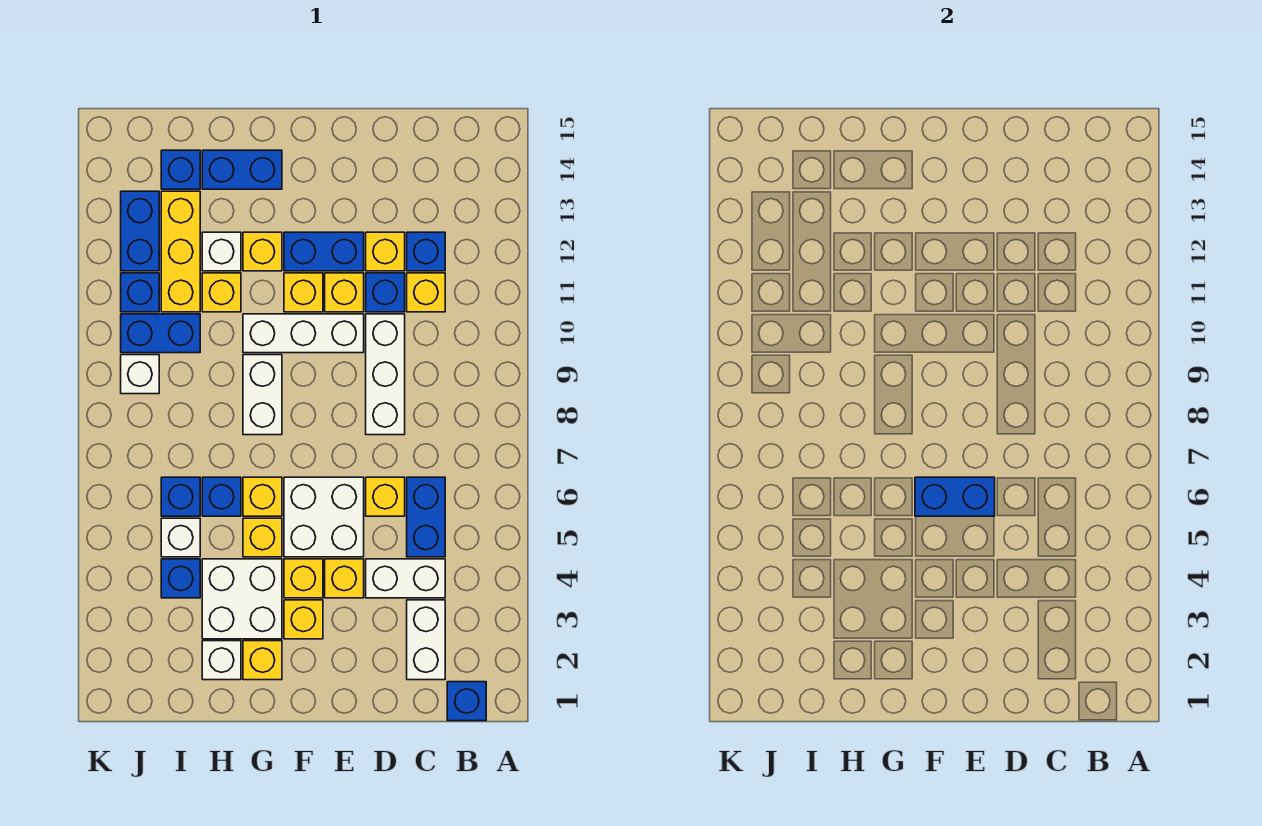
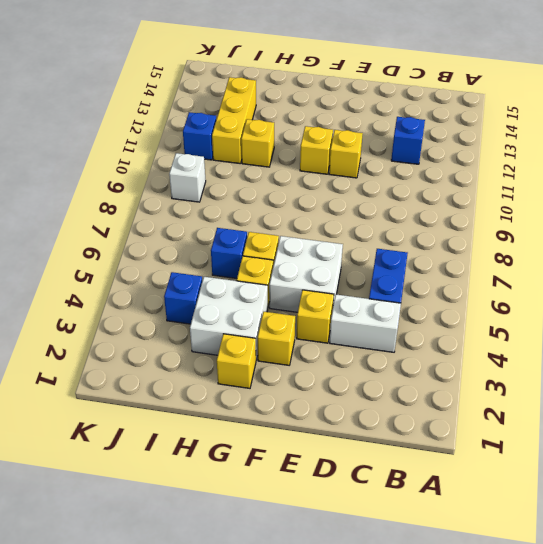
none -> blue brick B1 level 1
none -> white brick C2:C3 level 1
none -> yellow brick C11 level 1
none -> yellow brick D6 level 1

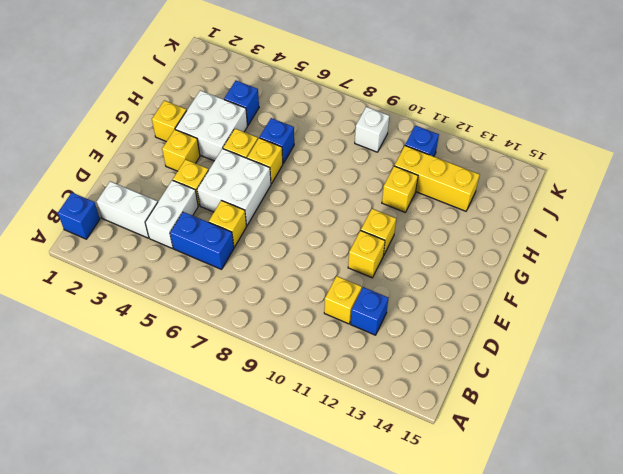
none -> white brick D8:D10 level 1
none -> blue brick D11 level 1
none -> yellow brick D12 level 1
none -> white brick E10:G10 level 1

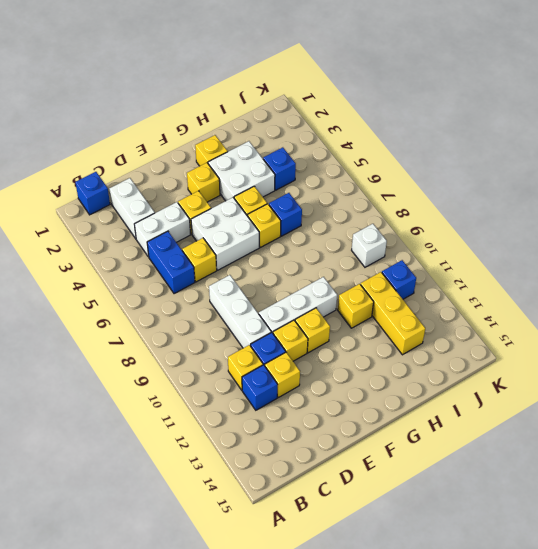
none -> blue brick E12:F12 level 1
none -> yellow brick F4 level 1
none -> white brick G8:G9 level 1
none -> yellow brick G12 level 1

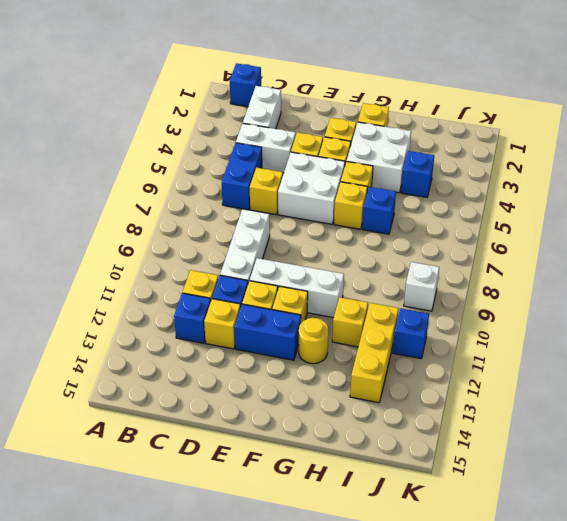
yellow round brick G12 level 1 -> yellow brick G12 level 1
none -> white brick G8:G9 level 1
none -> blue brick G14:H14 level 1
none -> white brick H2 level 1
none -> white brick H12 level 1

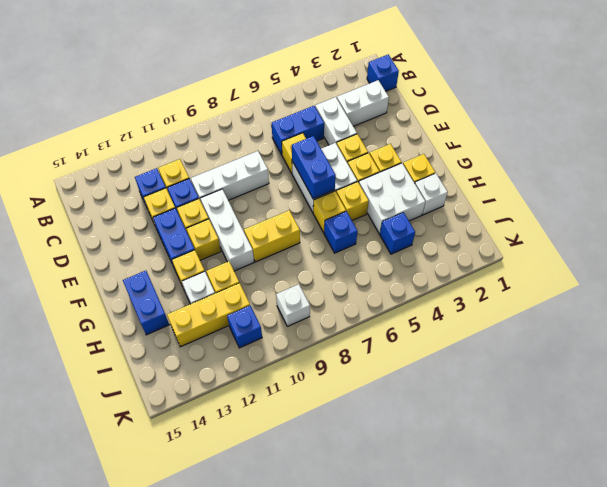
yellow brick G8:G9 level 1 -> white brick G8:G9 level 1
none -> white brick I5 level 1
none -> blue brick I6 level 1
none -> blue brick I10:J10 level 1
none -> blue brick I14 level 1

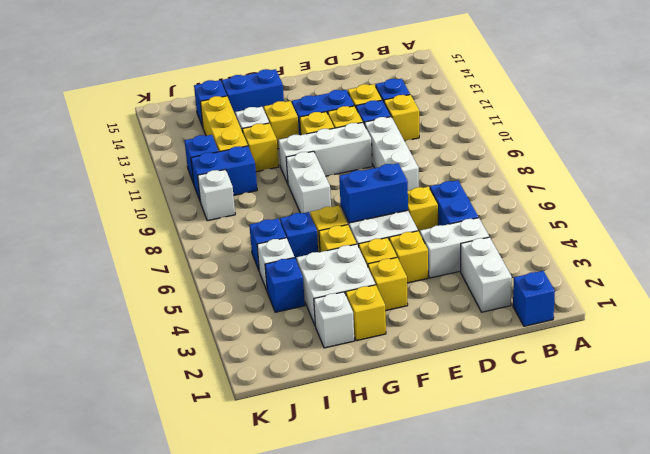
none -> blue brick J12:J13 level 1

